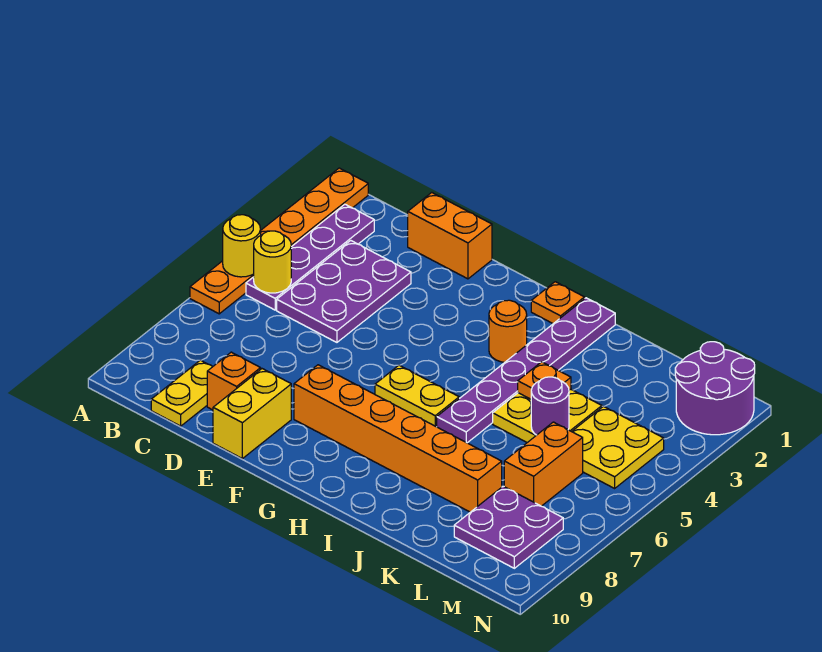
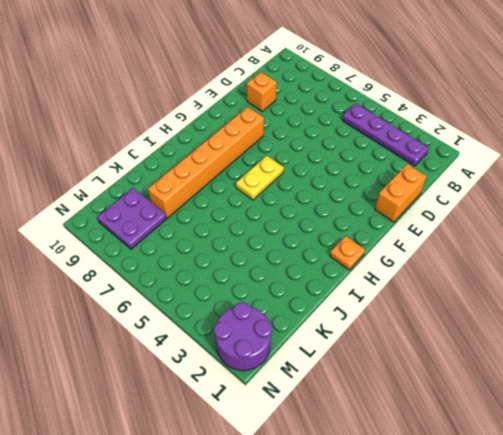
none -> orange plate A1:A6 level 1
none -> purple plate C3:D5 level 1
none -> yellow plate C9:C10 level 1

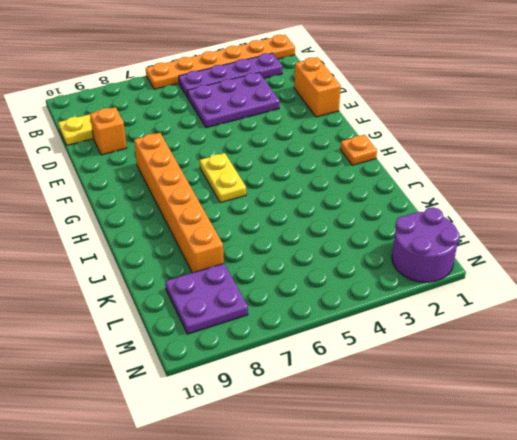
none -> yellow brick E9:E10 level 1
none -> orange round brick H3 level 1
none -> purple plate I1:I6 level 1

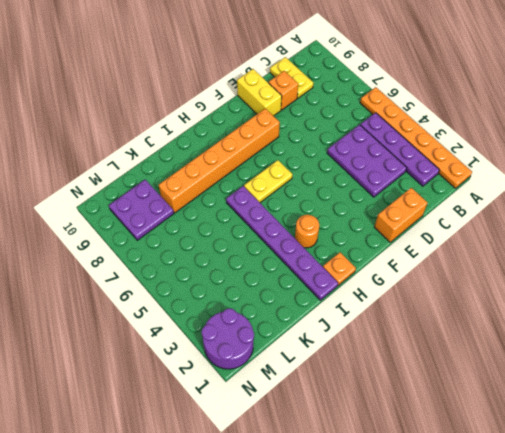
none -> yellow plate J4:K5 level 1
none -> yellow plate L4:M5 level 1
none -> orange brick L6:L7 level 1

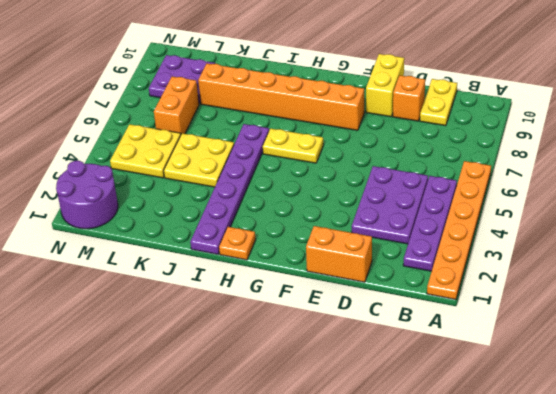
none -> orange round brick H3 level 1
none -> yellow round brick A5 level 2
none -> yellow round brick B5 level 2

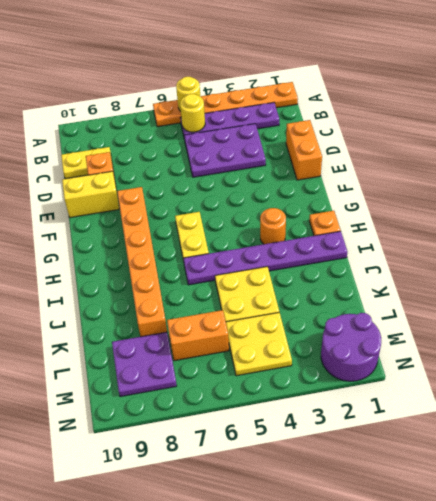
none -> orange plate J4 level 2
none -> purple round brick K5 level 2

